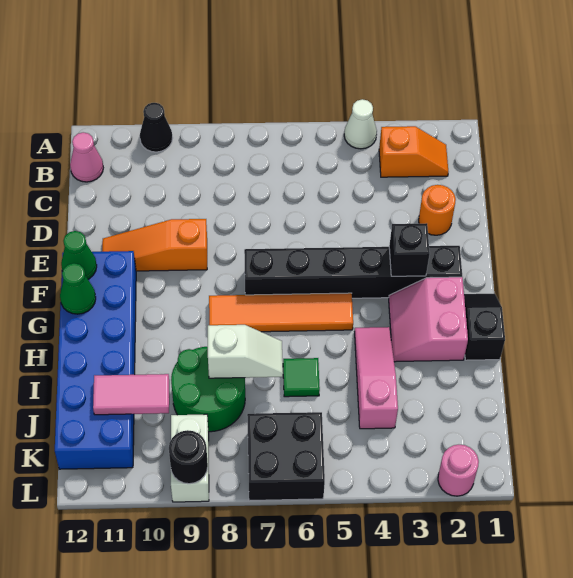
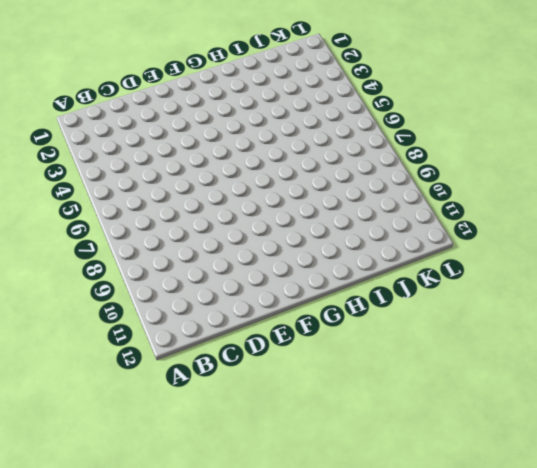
none -> white cone A4 level 1
none -> black cone A10 level 1
none -> orange slope B2:B3 level 1 top 3

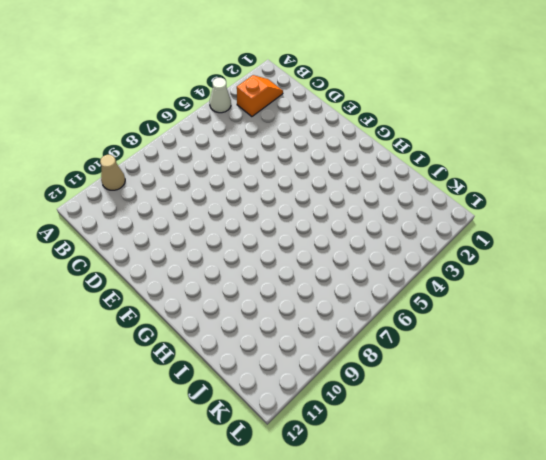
tan cone A10 level 1 -> black cone A10 level 1
none -> pink cone B12 level 1
none -> orange round brick D2 level 1
none -> orange slope E9:E11 level 1 top 9

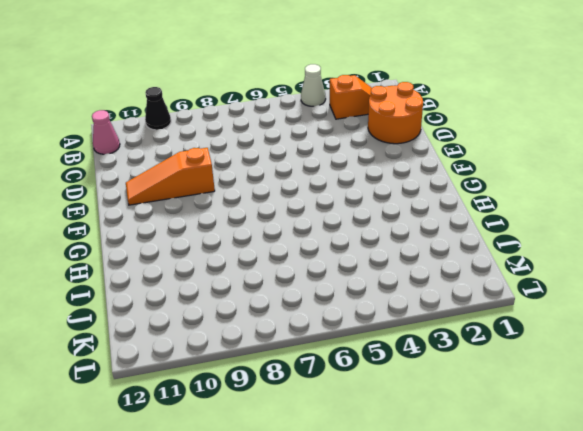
orange round brick C1:D2 level 1 -> orange round brick D2 level 1
none -> black brick F2:F7 level 1
none -> blue brick F11:K12 level 1
none -> black slope G1:H1 level 1 top H

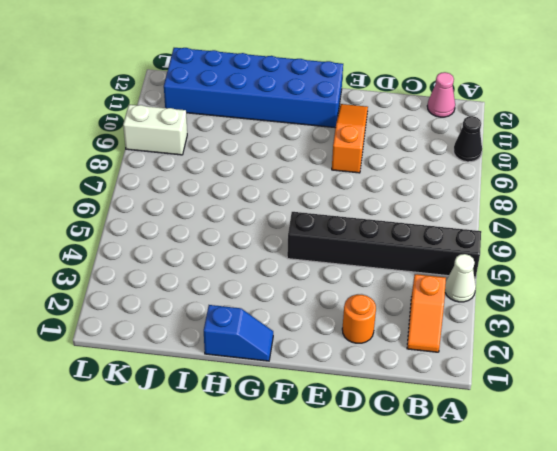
black brick A5:F5 level 1 -> black brick F2:F7 level 1
blue slope G1:H1 level 1 top H -> black slope G1:H1 level 1 top H
none -> pink slope G2:H3 level 1 top 2
none -> orange tile G5:G8 level 1
none -> pink slope H4:J4 level 1 top J

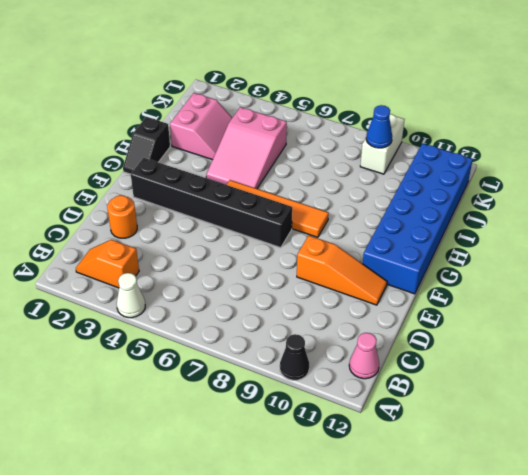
pink slope H4:J5 level 1 top J -> pink slope H4:J4 level 1 top J
pink slope I2:J3 level 1 top 2 -> pink slope G2:H3 level 1 top 2
blue cone K9 level 2 -> none
none -> green tile I6 level 1
none -> green round brick I8:J9 level 1
none -> black brick K6:L7 level 1

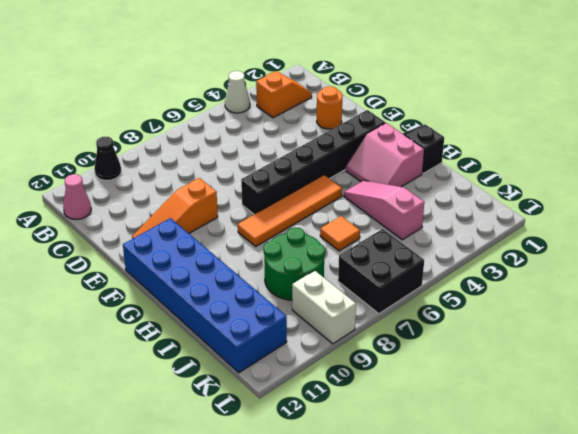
orange tile I6 level 1 -> green tile I6 level 1
none -> pink round brick L2 level 1
none -> black brick F3 level 2
none -> green cone F12 level 2

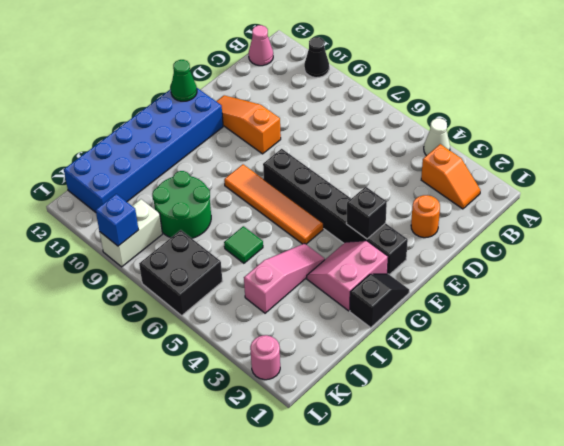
blue brick L9 level 2 -> black round brick L9 level 2
none -> green cone G12 level 2
none -> white slope I7:I8 level 2 top 8
none -> pink tile J10:J11 level 2

